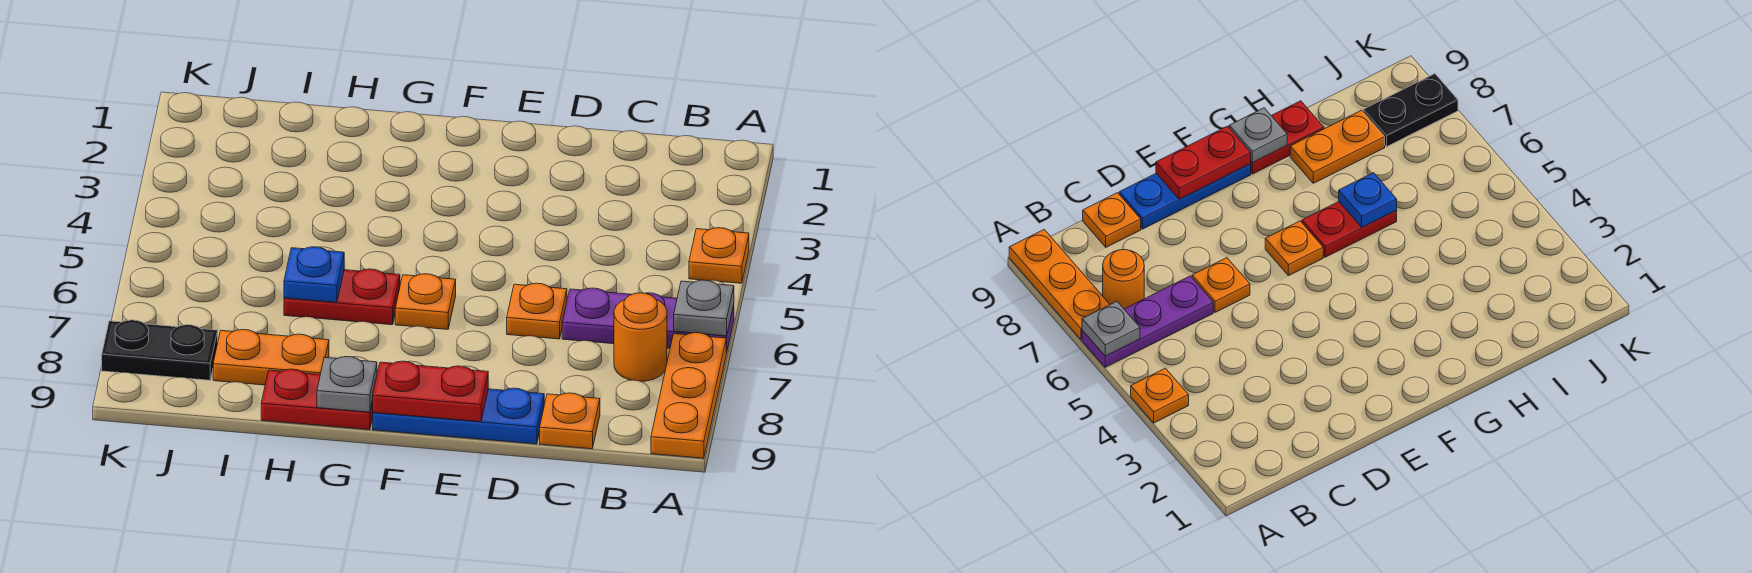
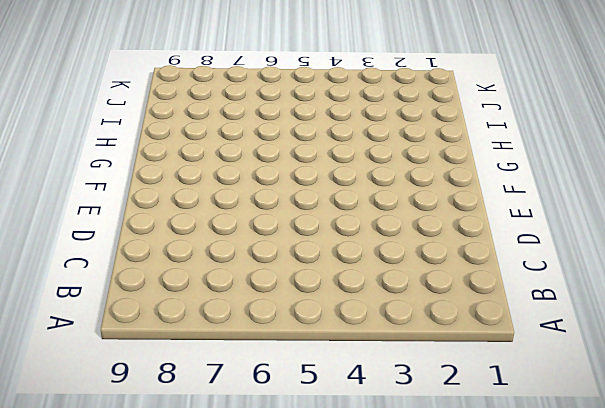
none -> orange plate A4 level 1
none -> purple plate A6:C6 level 1
none -> orange plate A7:A9 level 1

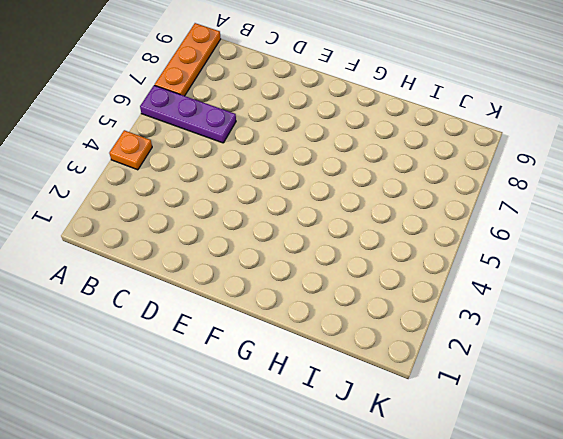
none -> orange round brick B7 level 1
none -> orange plate C9 level 1
none -> orange plate D6 level 1

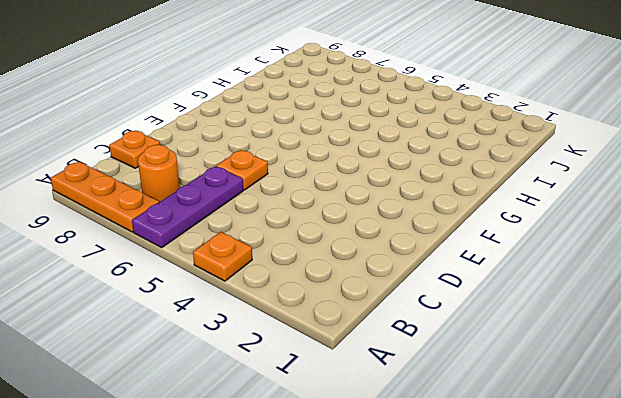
none -> blue plate D9:F9 level 1
none -> orange plate F6 level 1
none -> red plate G6:H6 level 1

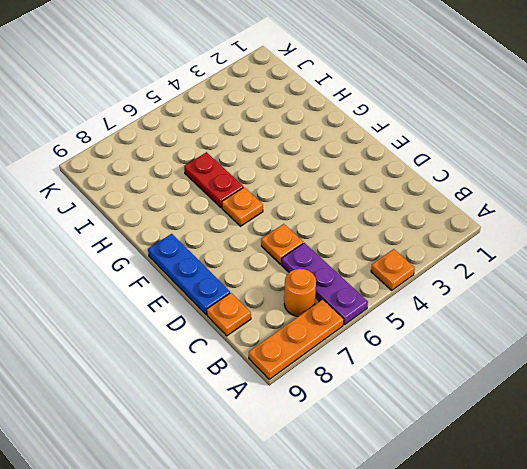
none -> red plate G9:H9 level 1
none -> orange plate H8:I8 level 1
none -> black plate J8:K8 level 1

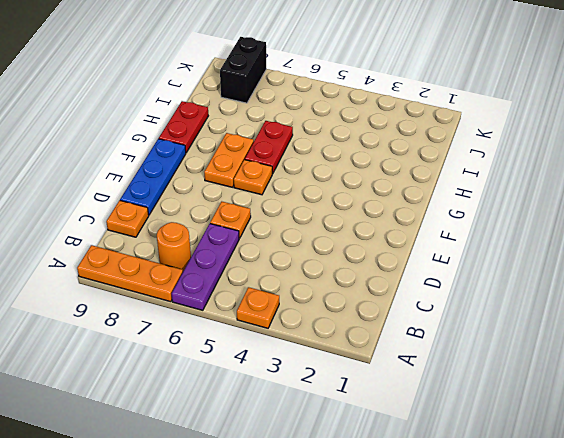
orange plate F7:G7 level 1 -> orange plate H8:I8 level 1
black brick J8:K8 level 1 -> black plate J8:K8 level 1
none -> grey plate A6 level 2
none -> red plate E9:F9 level 2
none -> grey plate G9 level 2

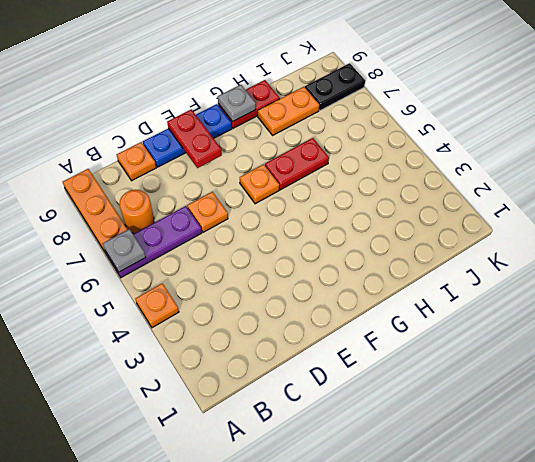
red plate E8:E9 level 2 -> red plate E9:F9 level 2
none -> blue plate H6 level 2

